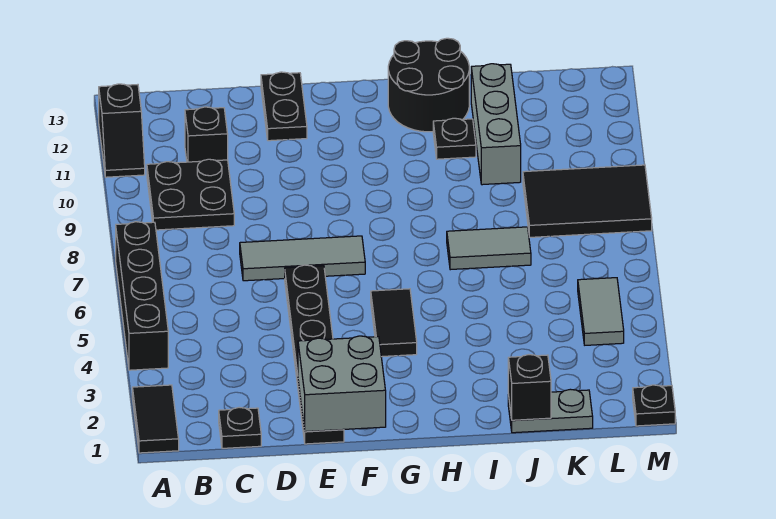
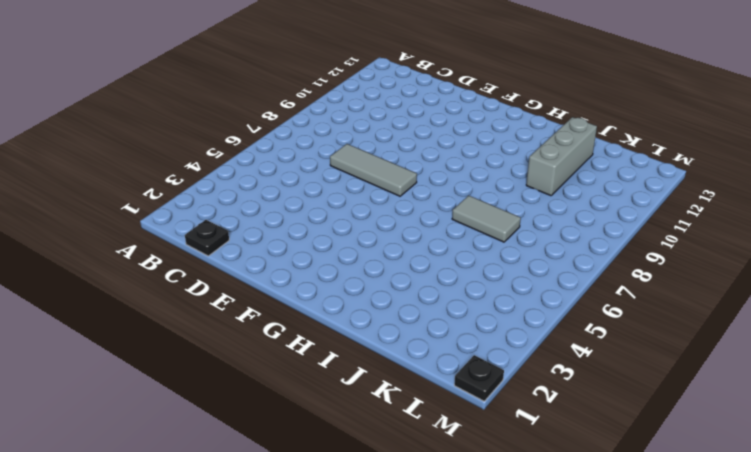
none -> black tile A1:A2 level 1
none -> black brick A4:A7 level 1
none -> black slope A11:A12 level 1 top 12

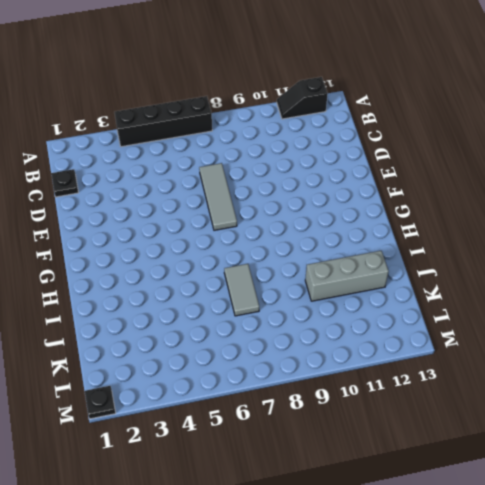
none -> black tile A1:A2 level 1
none -> black plate B9:C10 level 1
none -> black brick C11 level 1

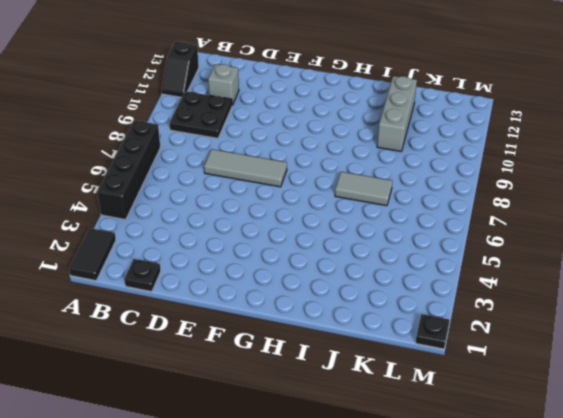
grey brick C11 level 1 -> black brick C11 level 1
none -> black plate E1:E6 level 1
none -> black plate E12:E13 level 1
none -> black tile G4:G5 level 1

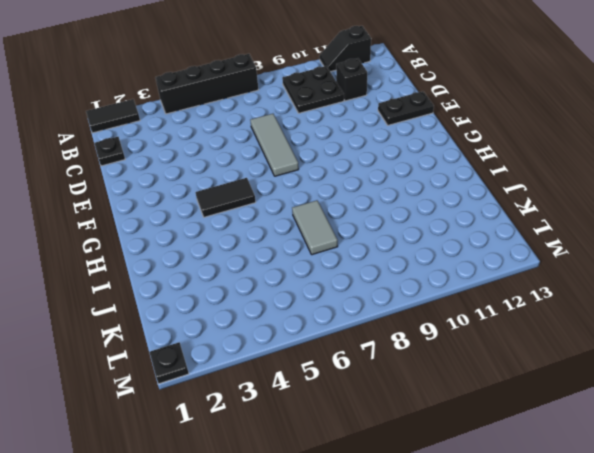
none -> black plate E1:E6 level 1
none -> black round brick H12:I13 level 1
none -> black plate I11 level 1

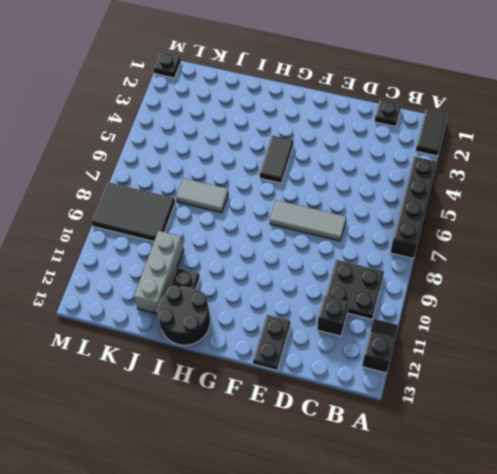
none -> black plate E1:E6 level 1
none -> grey plate J1:K1 level 1
none -> grey tile L4:L5 level 1

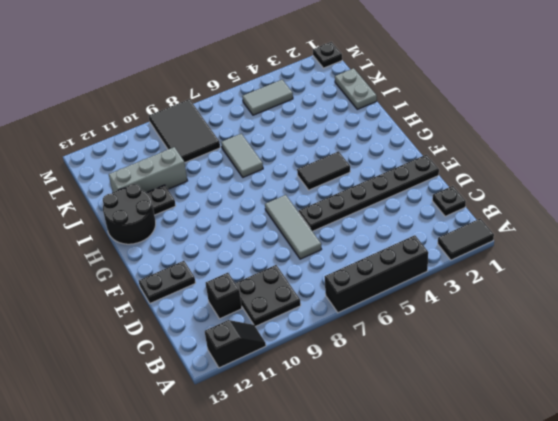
none -> grey brick E1:F2 level 2
none -> black brick J1 level 2

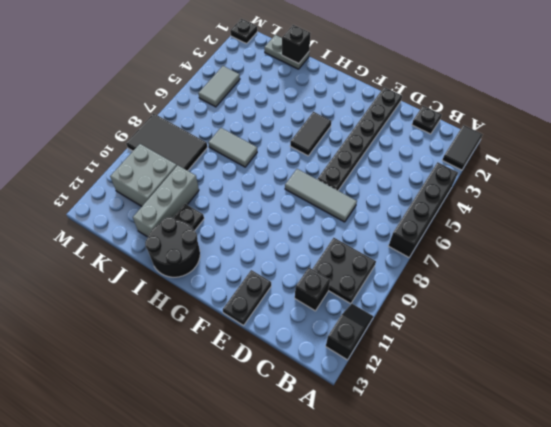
grey brick K10:L11 level 1 -> grey brick E1:F2 level 2

